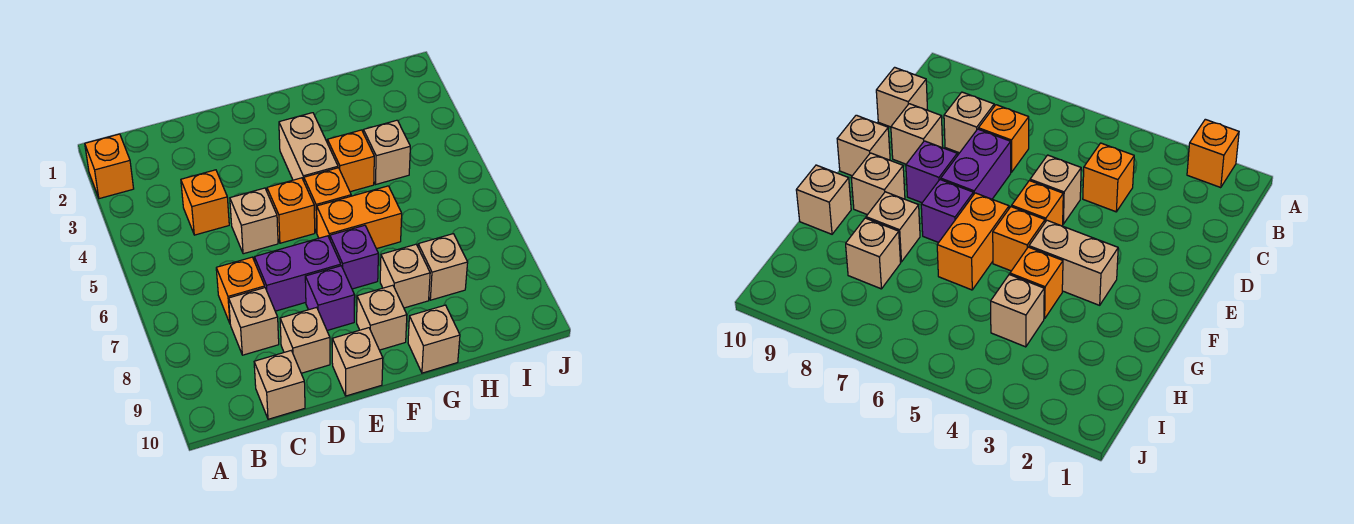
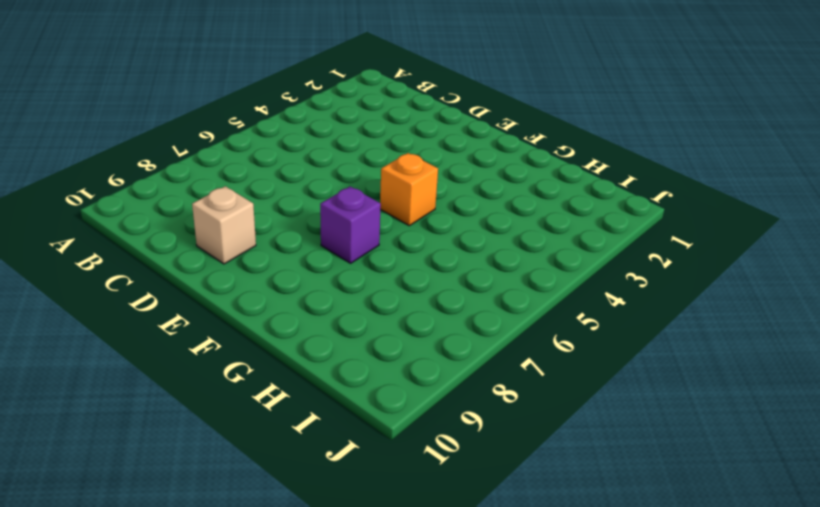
none -> orange brick A2 level 1
none -> orange brick C4 level 1
none -> orange brick C7 level 1

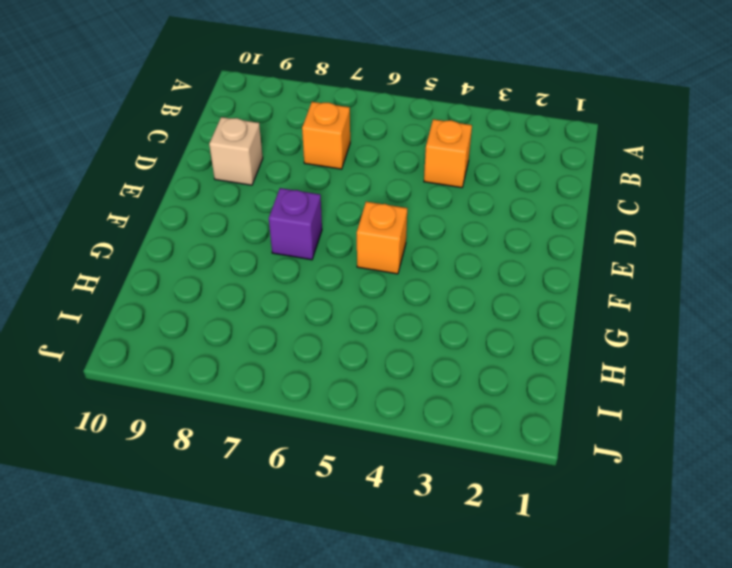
none -> orange brick A2 level 1
none -> tan brick C8 level 1
none -> tan brick C10 level 1

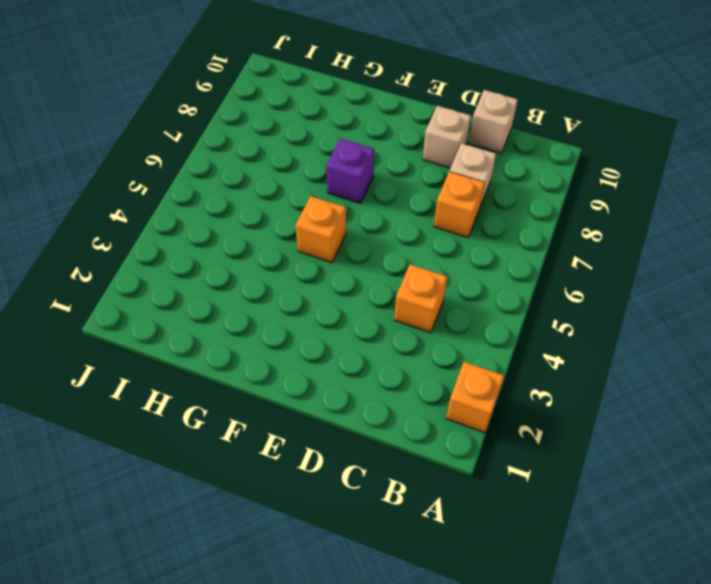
none -> tan brick D5 level 1
none -> purple brick D7:E7 level 1
none -> orange brick E5 level 1

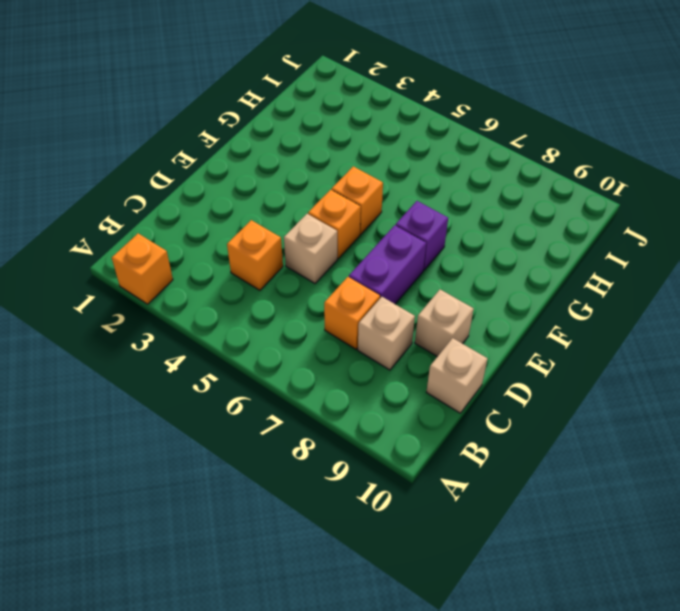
none -> purple brick E8 level 1
none -> tan brick E10 level 1
none -> tan brick F3:F4 level 1

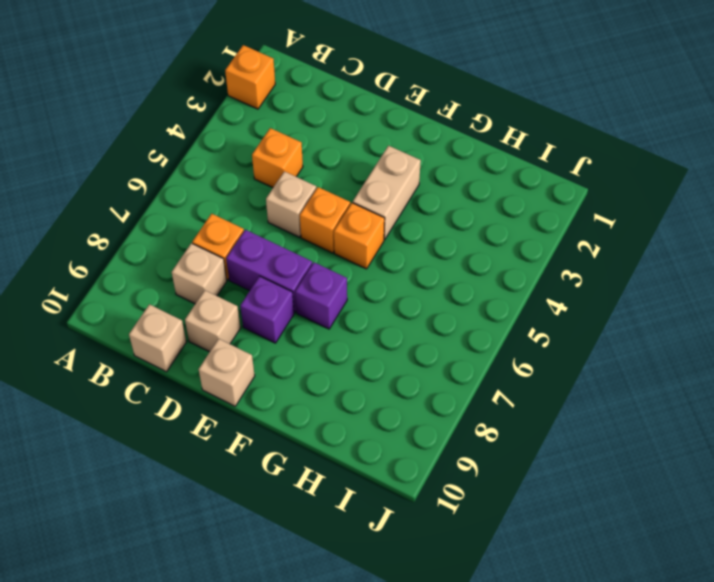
none -> orange brick F6:G6 level 1
none -> tan brick F9 level 1
none -> orange brick G4 level 1

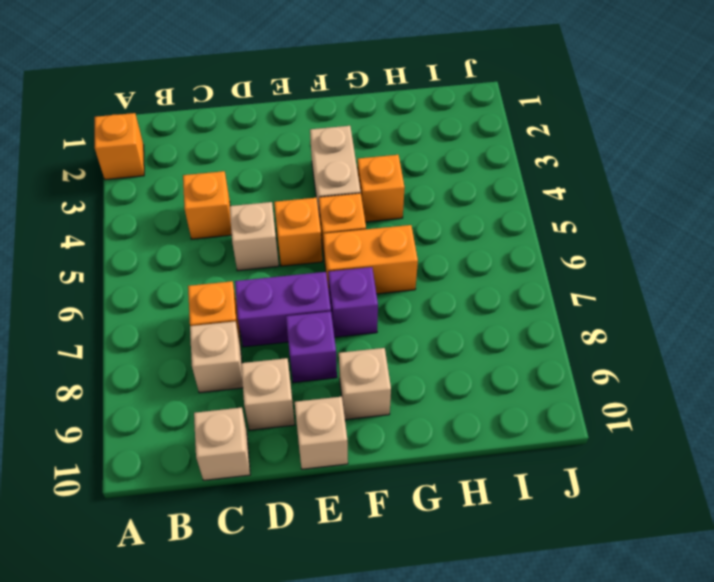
none -> tan brick G8 level 1
none -> tan brick G10 level 1
none -> tan brick H4 level 1

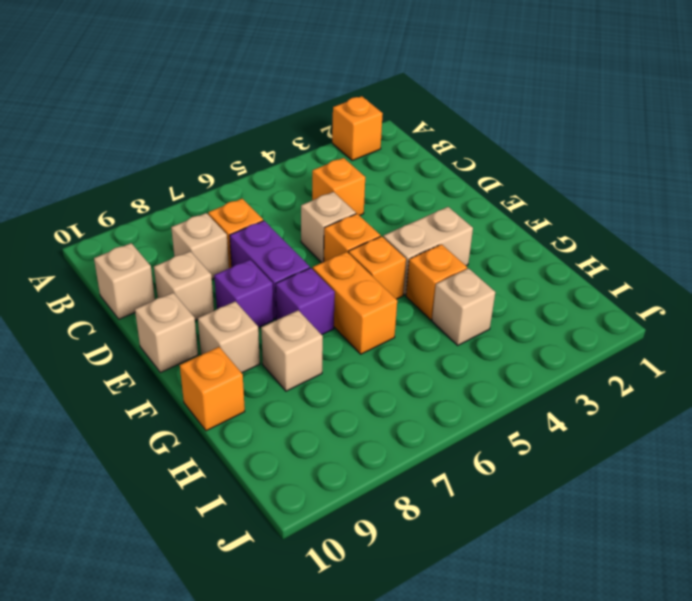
orange brick G10 level 1 -> tan brick G10 level 1
none -> tan brick H8 level 1

